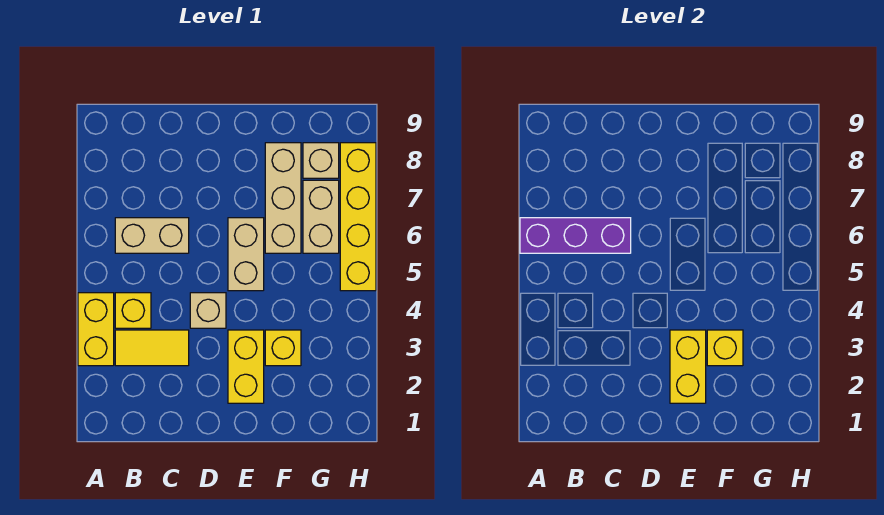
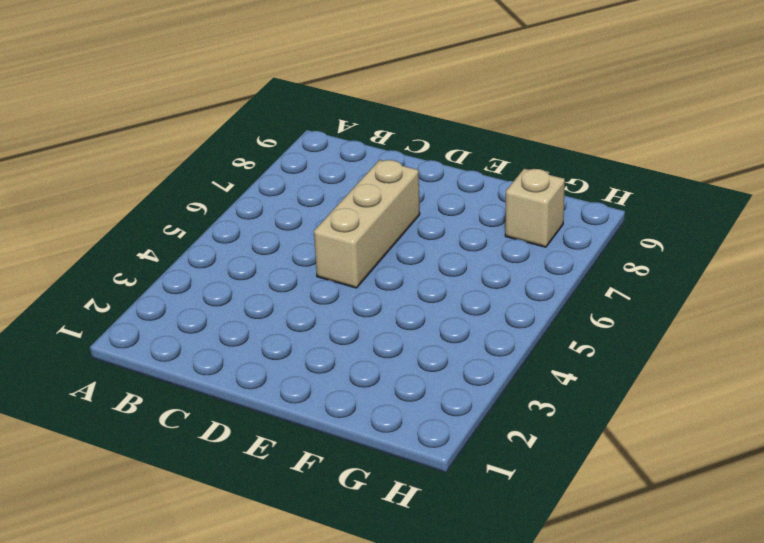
tan brick D5:D7 level 1 -> tan brick F6:F8 level 1
none -> yellow brick A3:A4 level 1
none -> yellow tile B3:C3 level 1
none -> yellow brick B4 level 1

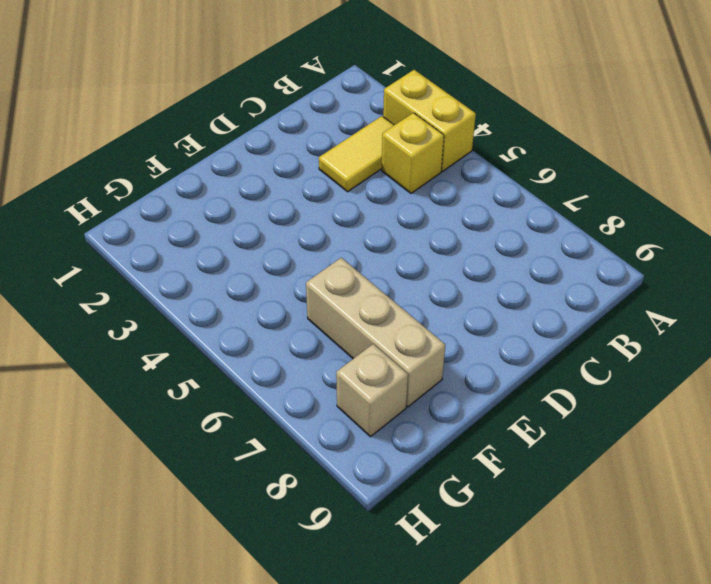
none -> tan brick B6:C6 level 1
none -> tan brick D4 level 1
none -> yellow brick E2:E3 level 1

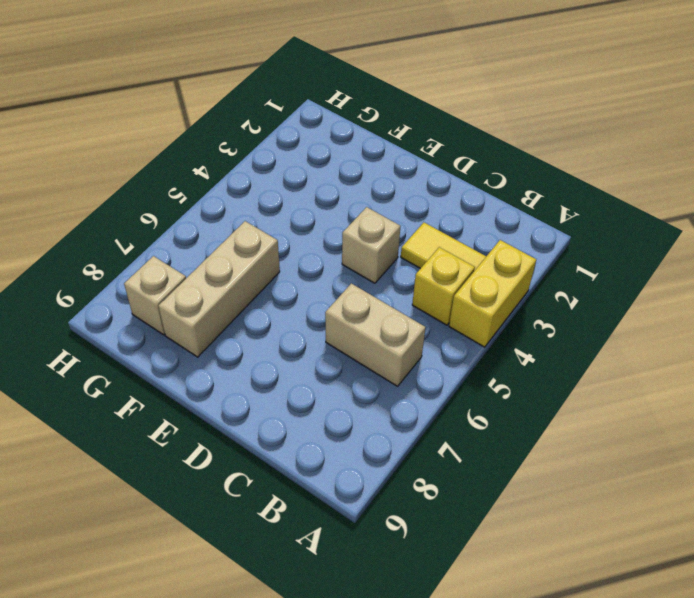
none -> yellow brick E2:E3 level 1
none -> tan brick E5:E6 level 1
none -> yellow brick F3 level 1

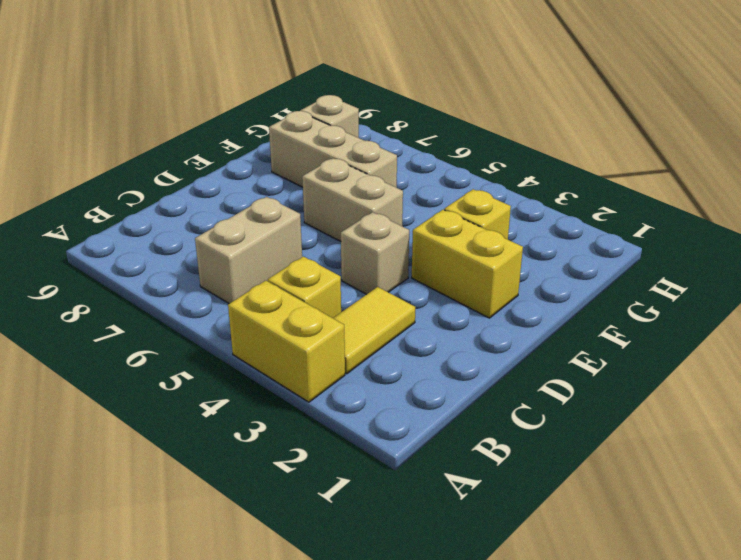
none -> tan brick G6:G7 level 1
none -> yellow brick H5:H8 level 1
none -> purple brick A6:C6 level 2

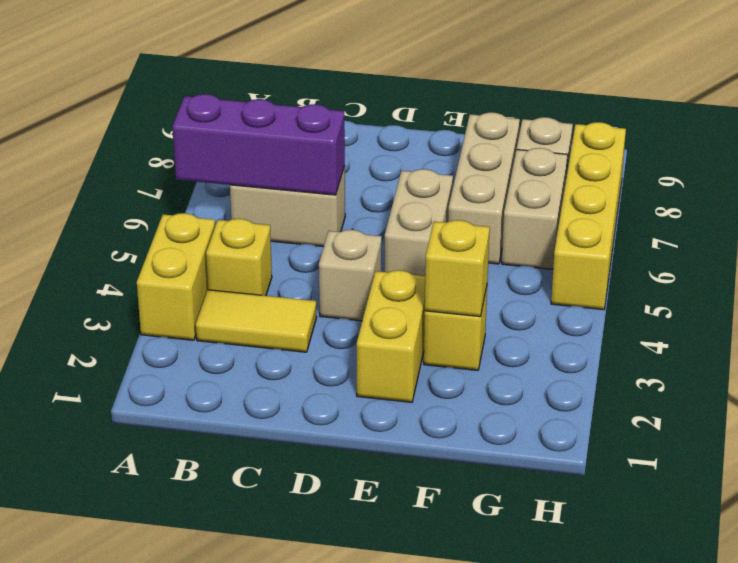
none -> yellow brick E2:E3 level 2

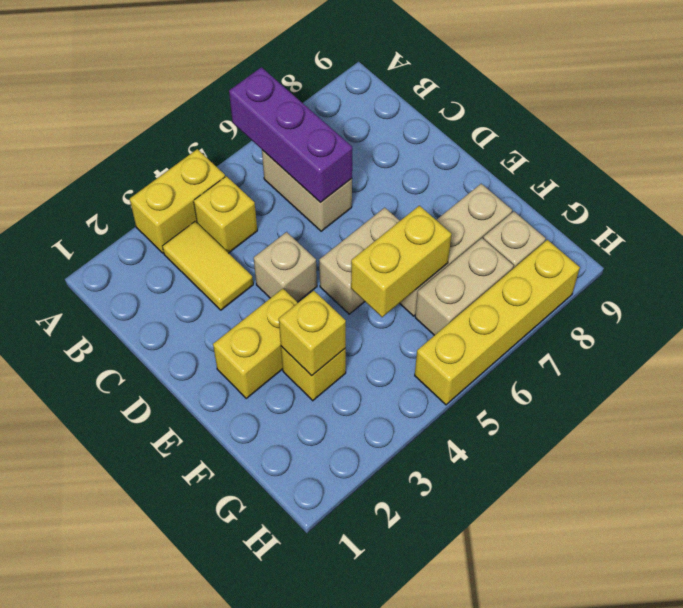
yellow brick F5:F6 level 2 -> yellow brick E2:E3 level 2

